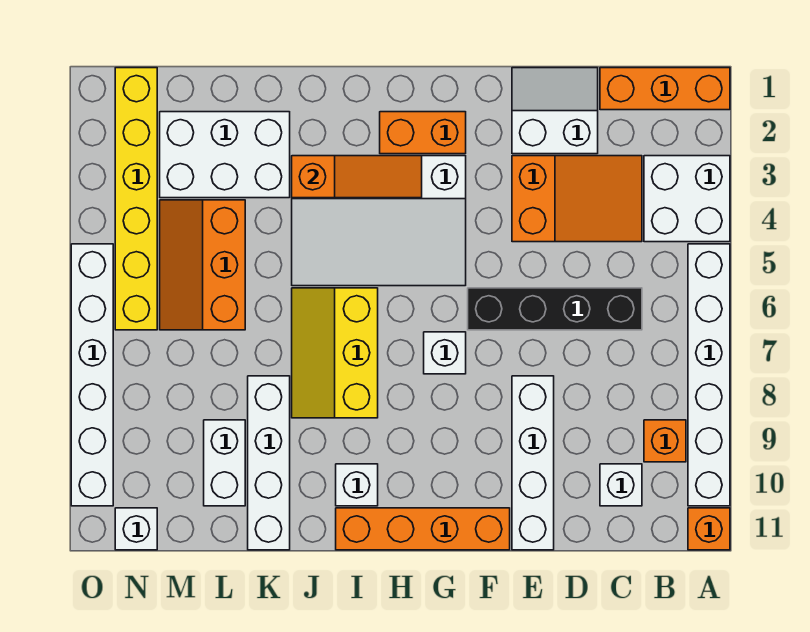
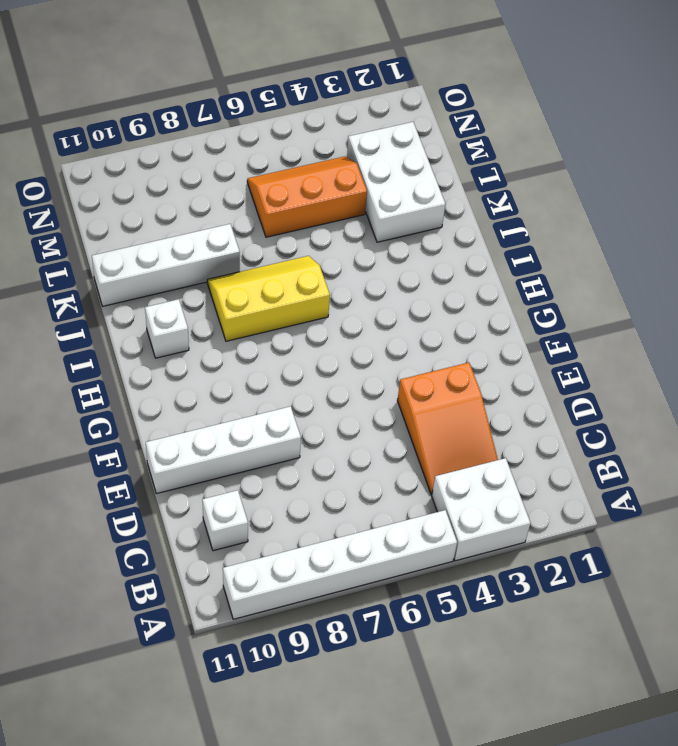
none -> orange brick A1:C1 level 1
none -> orange brick A11 level 1
none -> orange brick B9 level 1

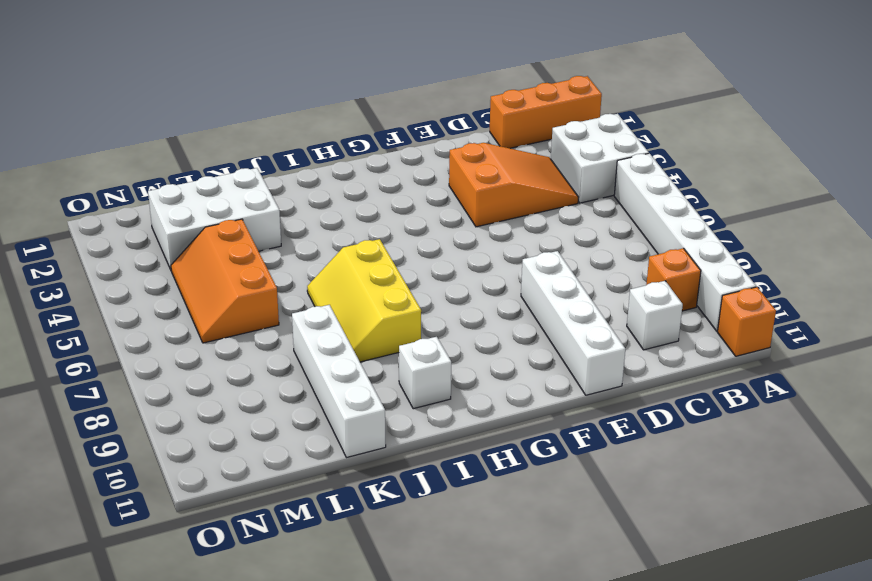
none -> black brick C6:F6 level 1
none -> white slope D1:E2 level 1 top 2
none -> orange brick F11:I11 level 1

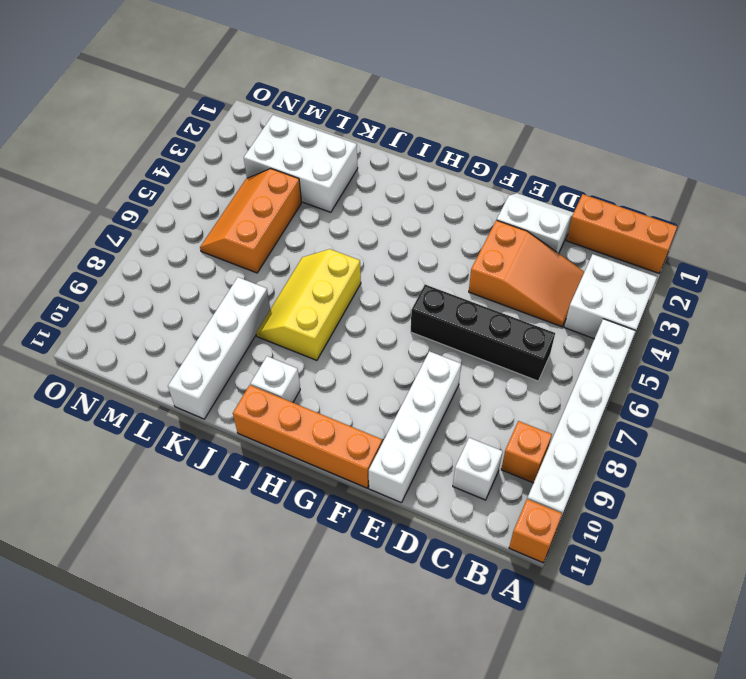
none -> orange brick G2:H2 level 1
none -> white slope G3:J5 level 1 top 3
none -> white brick G7 level 1

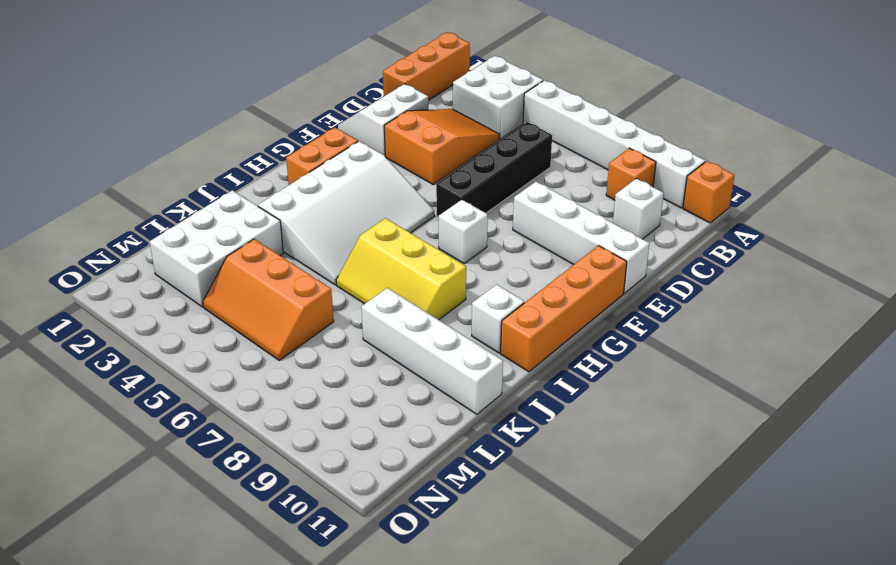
none -> white brick L9:L10 level 1
none -> yellow brick N1:N6 level 1
none -> white brick N11 level 1

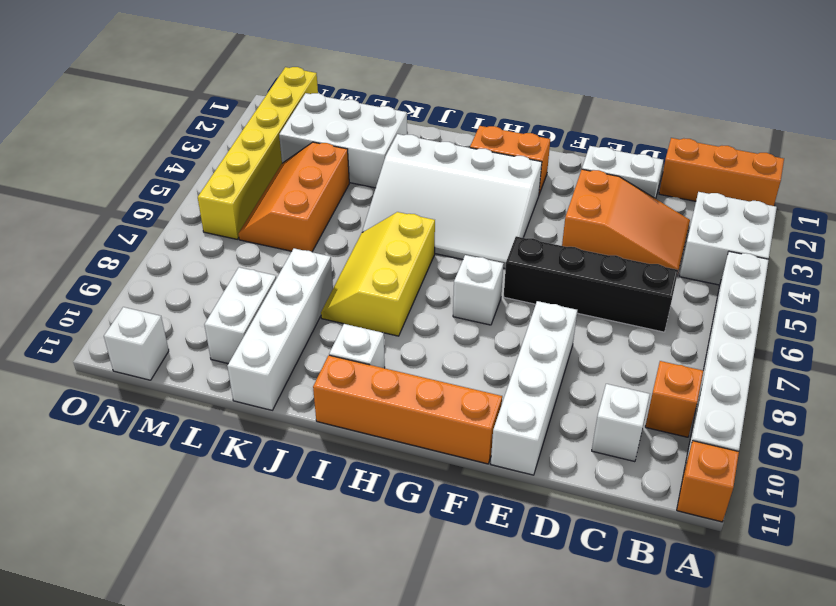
none -> white brick O5:O10 level 1
none -> orange slope H3:J3 level 2 top J

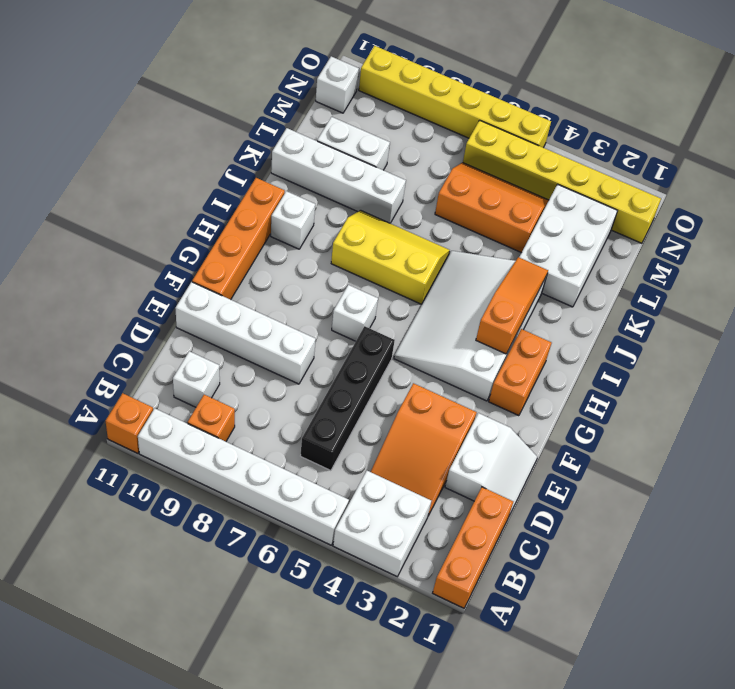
orange slope H3:J3 level 2 top H -> orange slope H3:J3 level 2 top J
yellow brick O5:O10 level 1 -> white brick O5:O10 level 1

